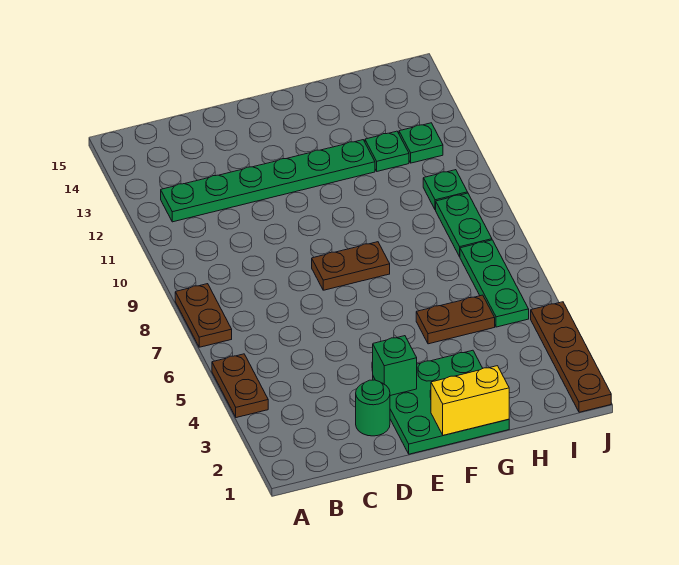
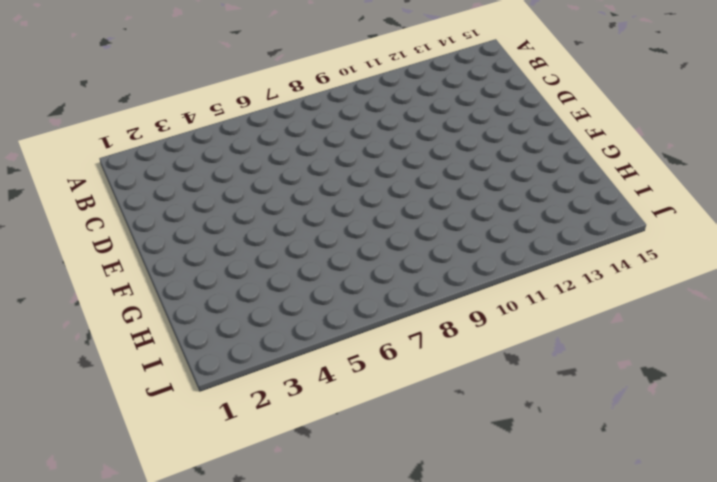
none -> brown plate A4:A5 level 1
none -> brown plate A7:A8 level 1
none -> green plate B12:G12 level 1

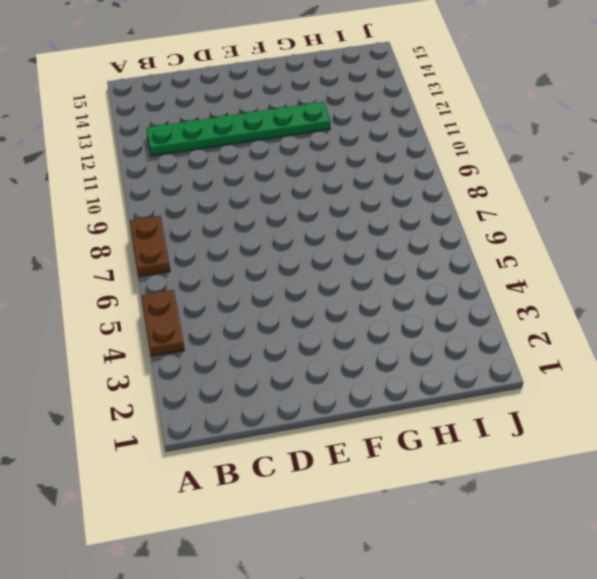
none -> green round brick D2 level 1
none -> green plate E1:G3 level 1
none -> brown plate E8:F8 level 1

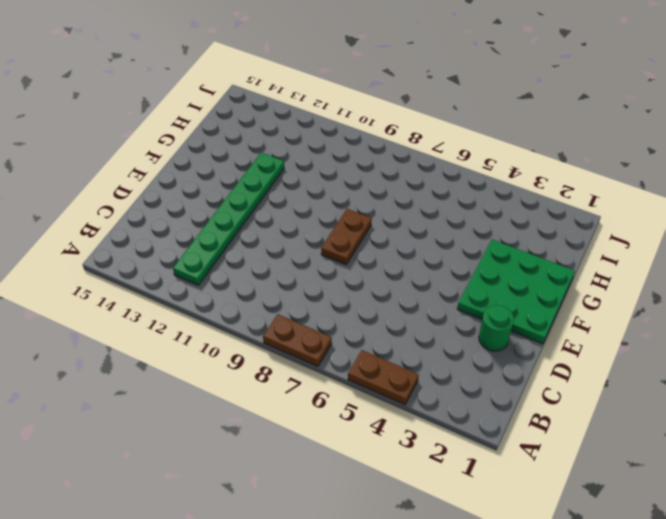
none -> brown plate G5:H5 level 1
none -> green plate H12 level 1
none -> green plate I5:I7 level 1

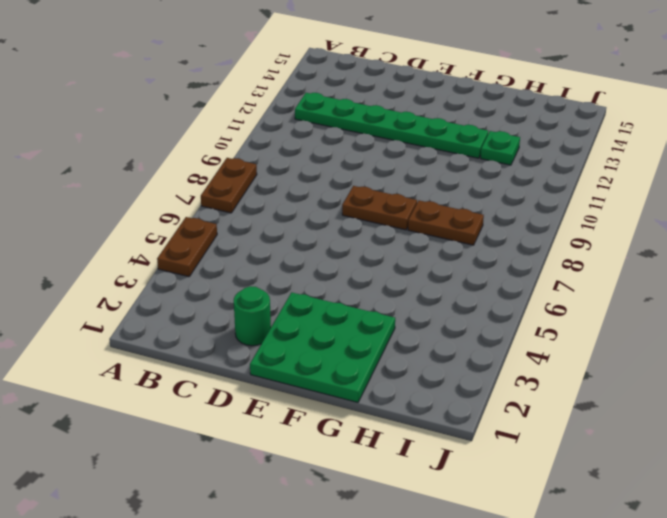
brown plate G8:H8 level 1 -> brown plate G5:H5 level 1
none -> green plate I5:I7 level 1
none -> green plate I8:I9 level 1
none -> green plate I10 level 1

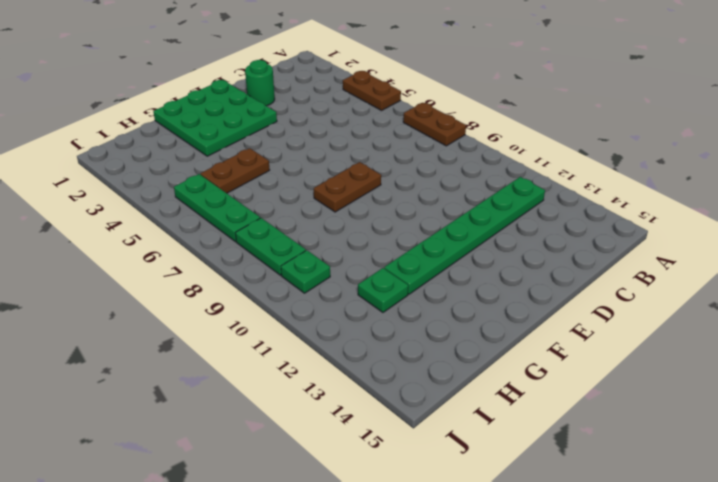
none -> green plate I12 level 1
none -> brown plate J1:J4 level 1
none -> green brick E3 level 2

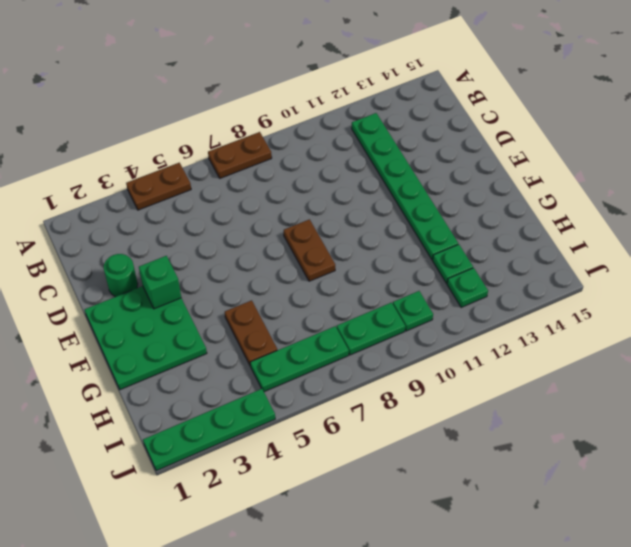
green plate J1:J4 level 1 -> brown plate J1:J4 level 1
none -> yellow brick F1:G1 level 2

